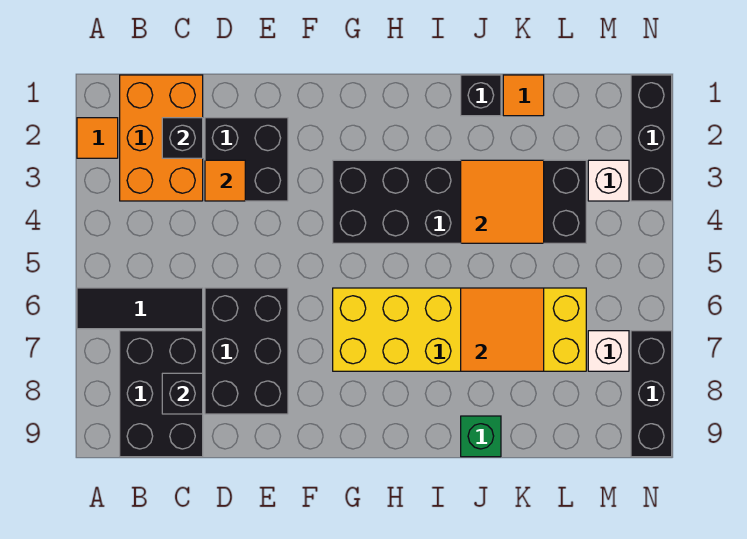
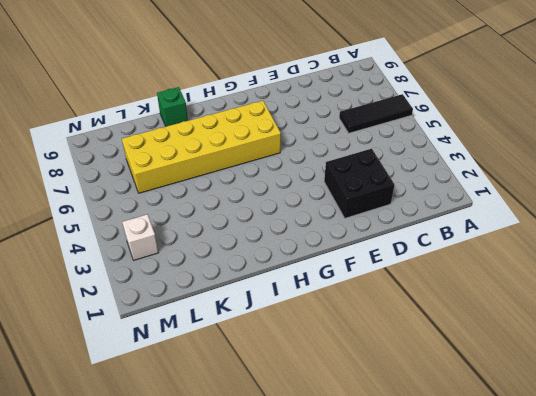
none -> orange tile A2 level 1
none -> orange brick B1:C3 level 1
none -> black brick B7:C9 level 1

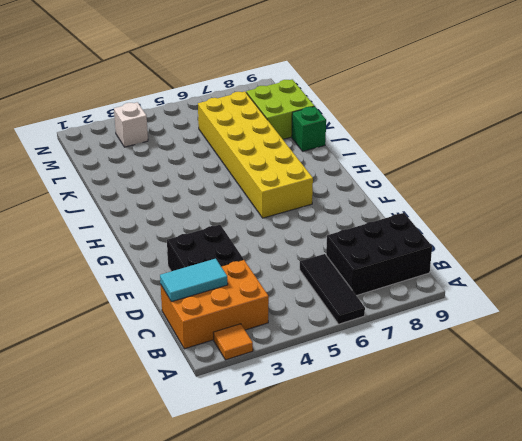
cyan tile C1:C2 level 2 -> black brick C2 level 2
lime brick K8:L9 level 1 -> none
none -> black brick D6:E8 level 1
none -> black brick G3:L4 level 1
none -> black brick J1 level 1

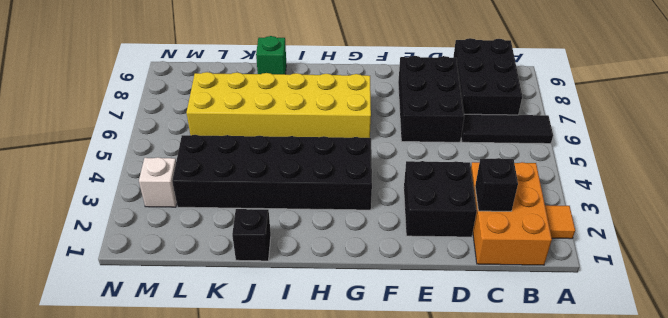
none -> orange tile K1 level 1
none -> white brick M7 level 1
none -> black brick N1:N3 level 1

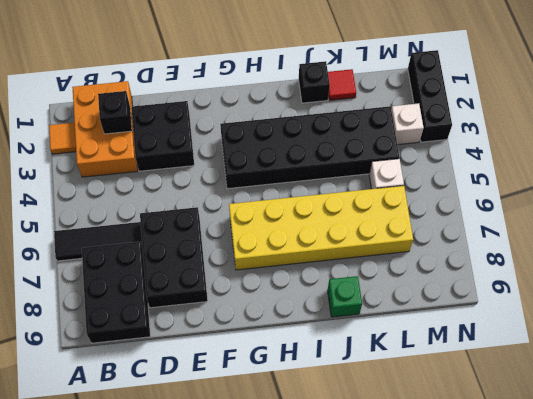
red tile K1 level 1 -> orange tile K1 level 1
white brick L5 level 1 -> white brick M7 level 1
none -> black brick N7:N9 level 1
none -> black brick C8 level 2
none -> orange tile D3 level 2

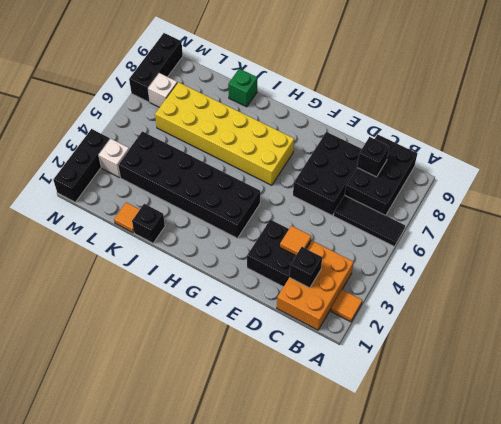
none -> orange tile J3:K4 level 2
none -> orange tile J6:K7 level 2

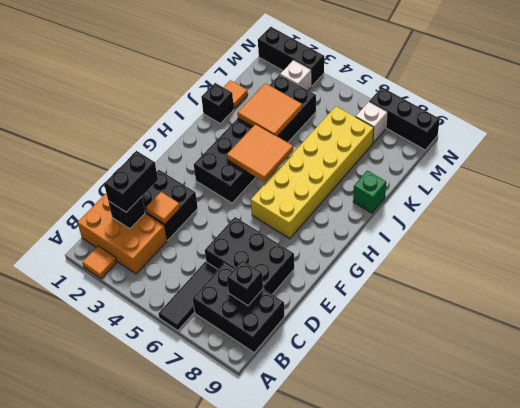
black brick C2:D2 level 3 -> none
orange tile H4:I5 level 2 -> orange tile J6:K7 level 2

